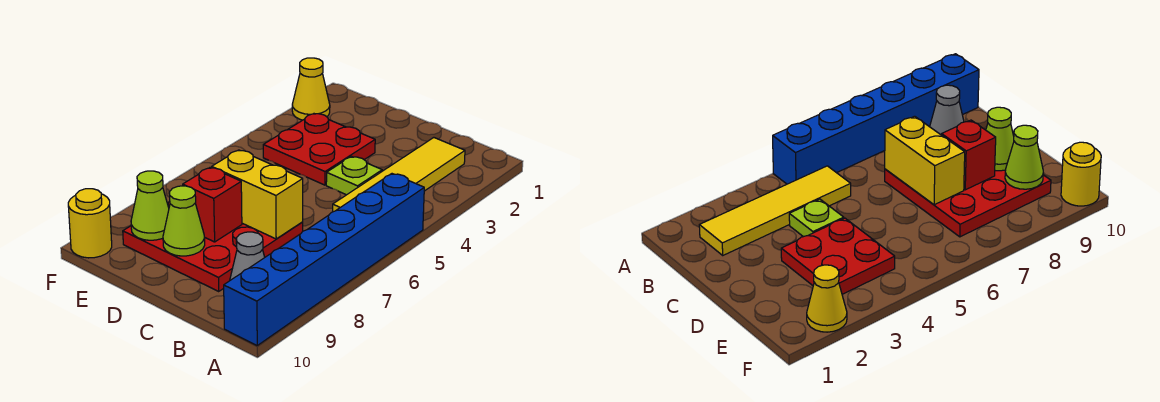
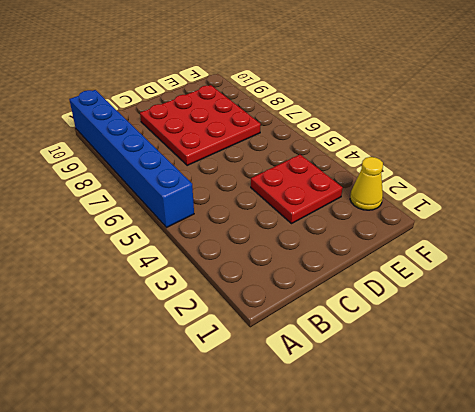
none -> yellow tile B2:B5 level 1
none -> grey cone B9 level 1
none -> lime plate C4 level 1

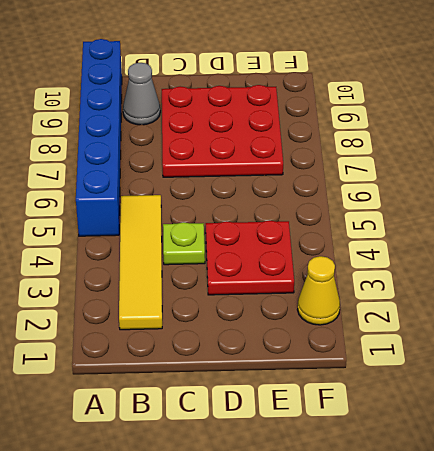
none -> yellow round brick F10 level 1
none -> yellow brick C7:D7 level 2
none -> red brick D8 level 2

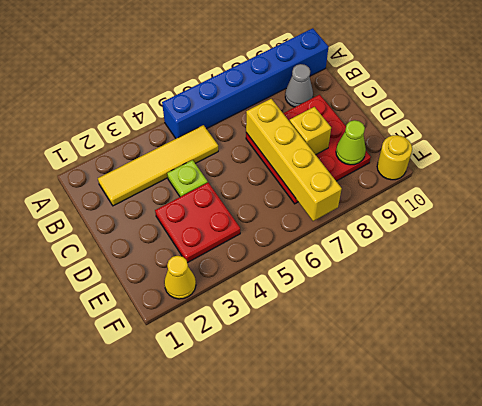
yellow brick C7:F7 level 2 -> yellow brick C7:D7 level 2
yellow brick D8 level 2 -> red brick D8 level 2
none -> lime cone D9 level 2

